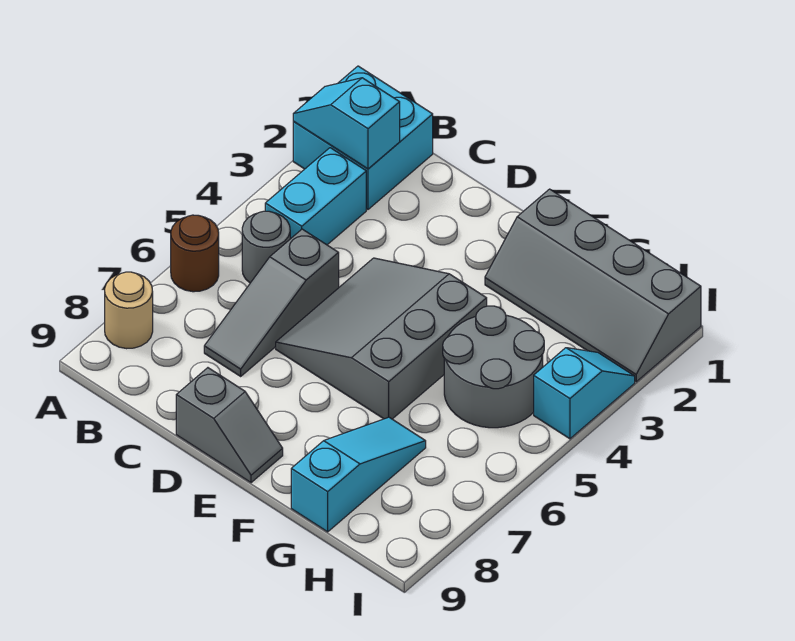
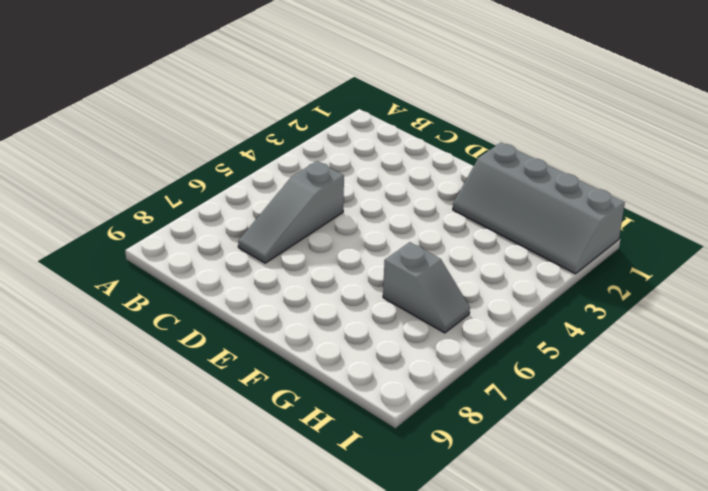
grey slope G6:H6 level 1 top G -> grey slope D9:E9 level 1 top D
none -> cyan brick A1:B2 level 1
none -> brown round brick A6 level 1
none -> tan round brick A8 level 1

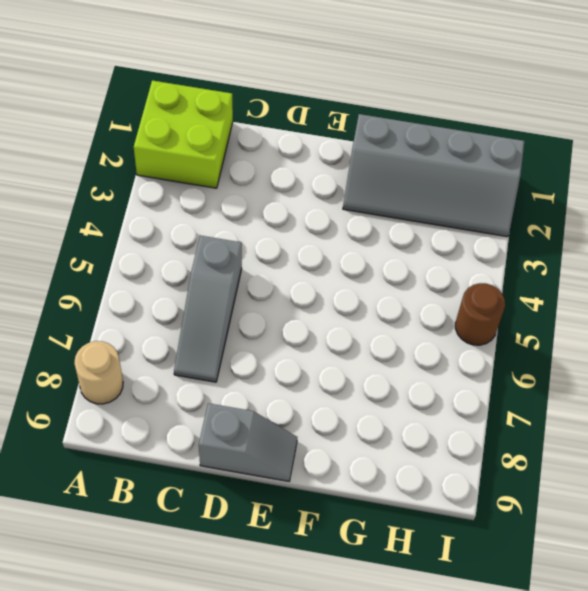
lime brick A1:B2 level 1 -> cyan brick A1:B2 level 1
brown round brick I5 level 1 -> brown round brick A6 level 1
none -> cyan brick B3:B4 level 1
none -> grey round brick B5 level 1
none -> grey slope D4:F6 level 1 top F

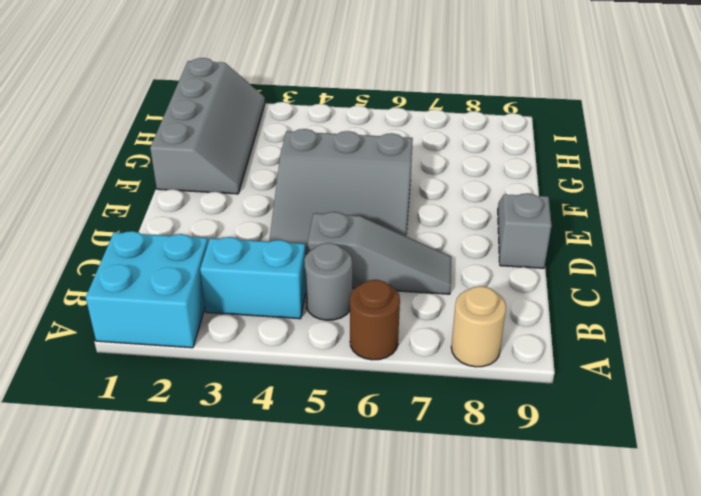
none -> grey round brick G4:H5 level 1
none -> cyan slope G7:G9 level 1 top 9
none -> cyan slope I3:I4 level 1 top 4

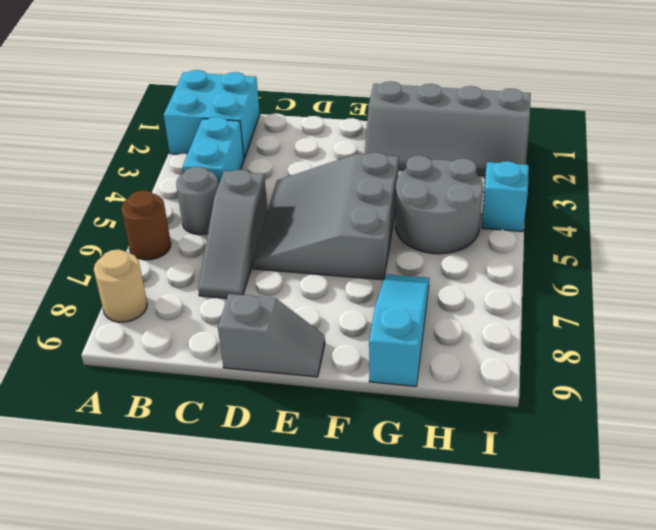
none -> cyan slope A2:B2 level 2 top B

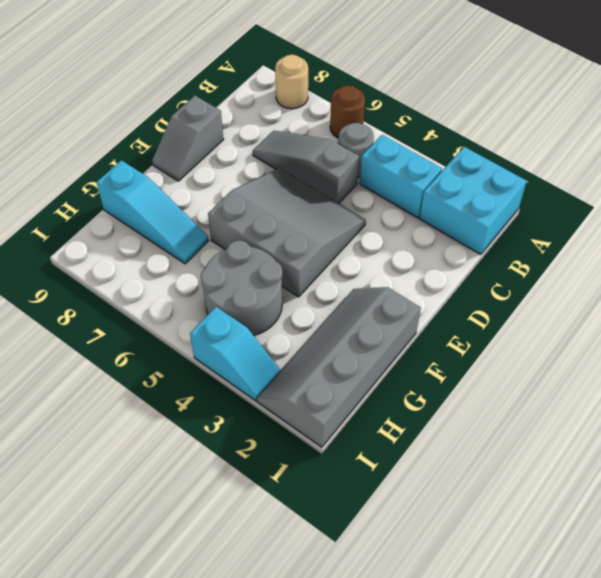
none -> cyan slope A2:B2 level 2 top B

